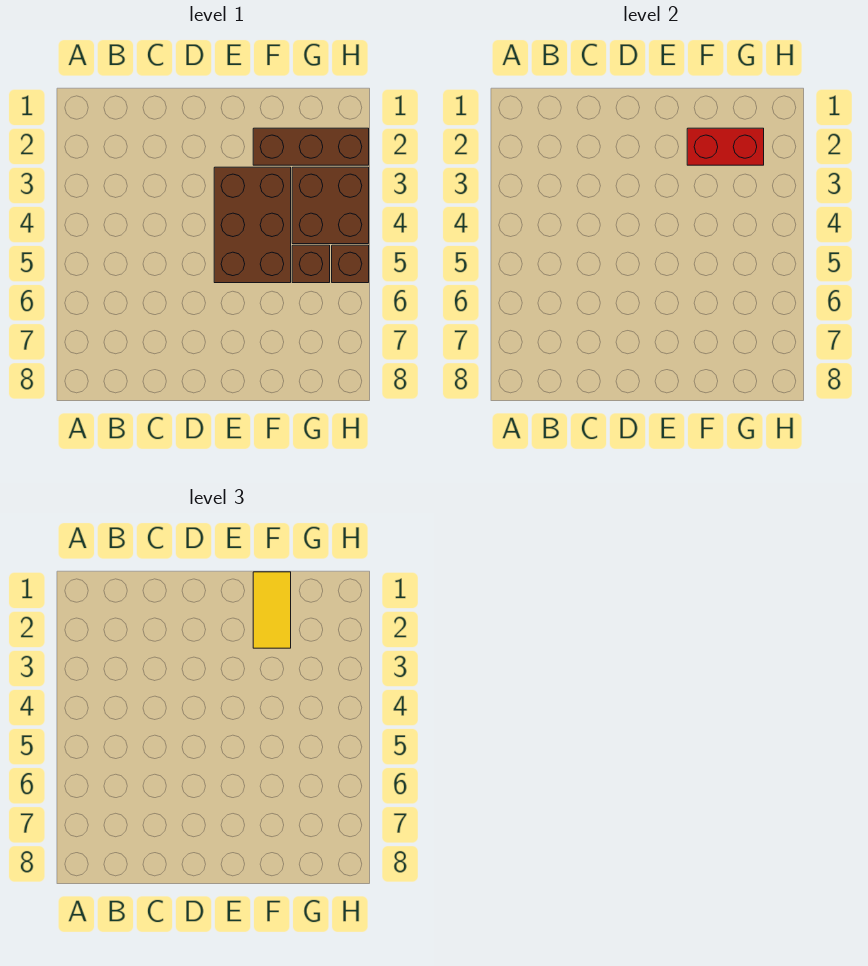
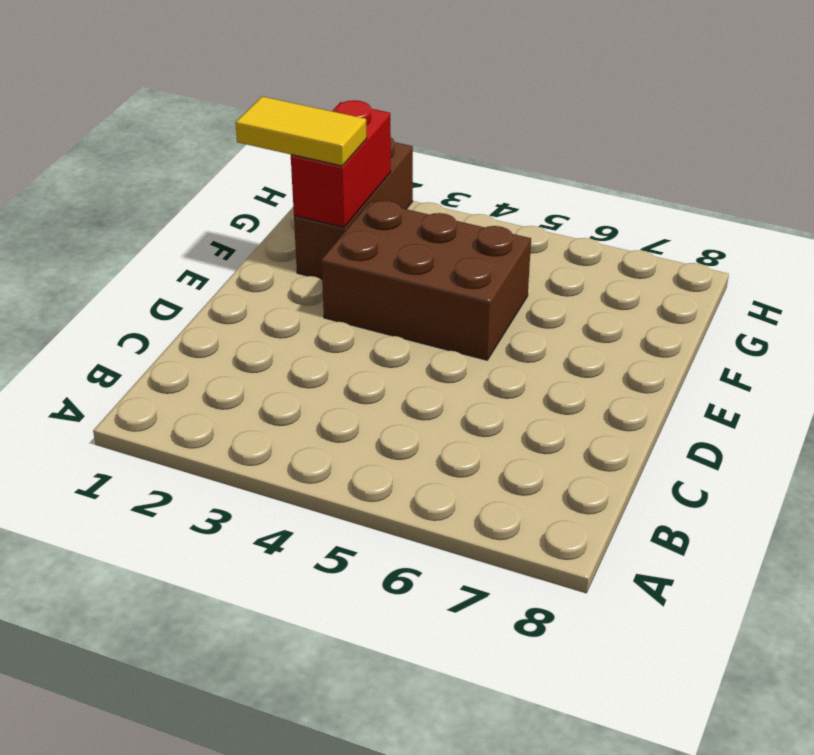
none -> brown brick G3:H4 level 1
none -> brown brick G5 level 1

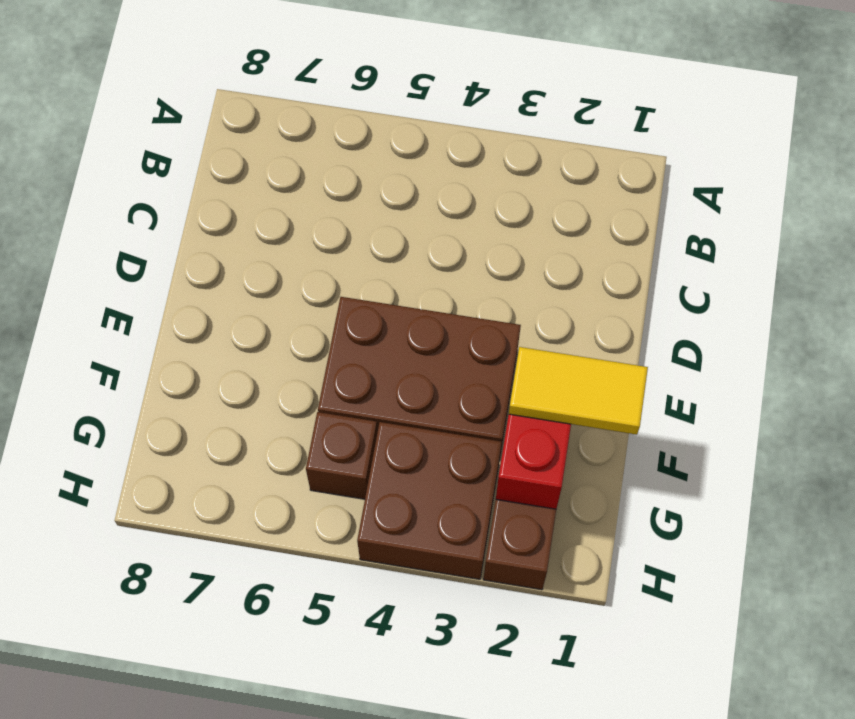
none -> brown brick H5 level 1

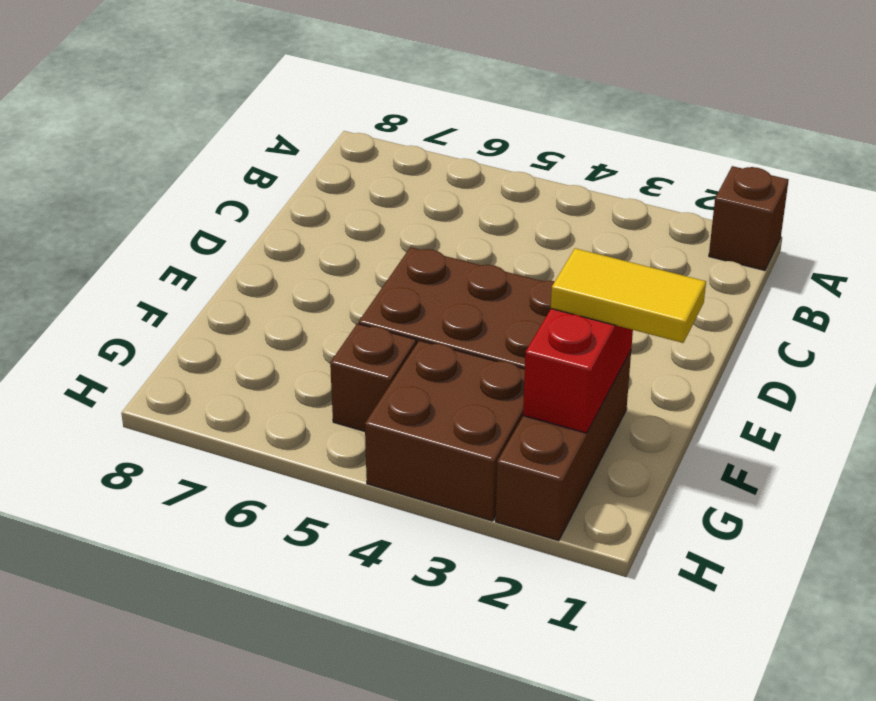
brown brick A1 level 1 -> brown brick H5 level 1

